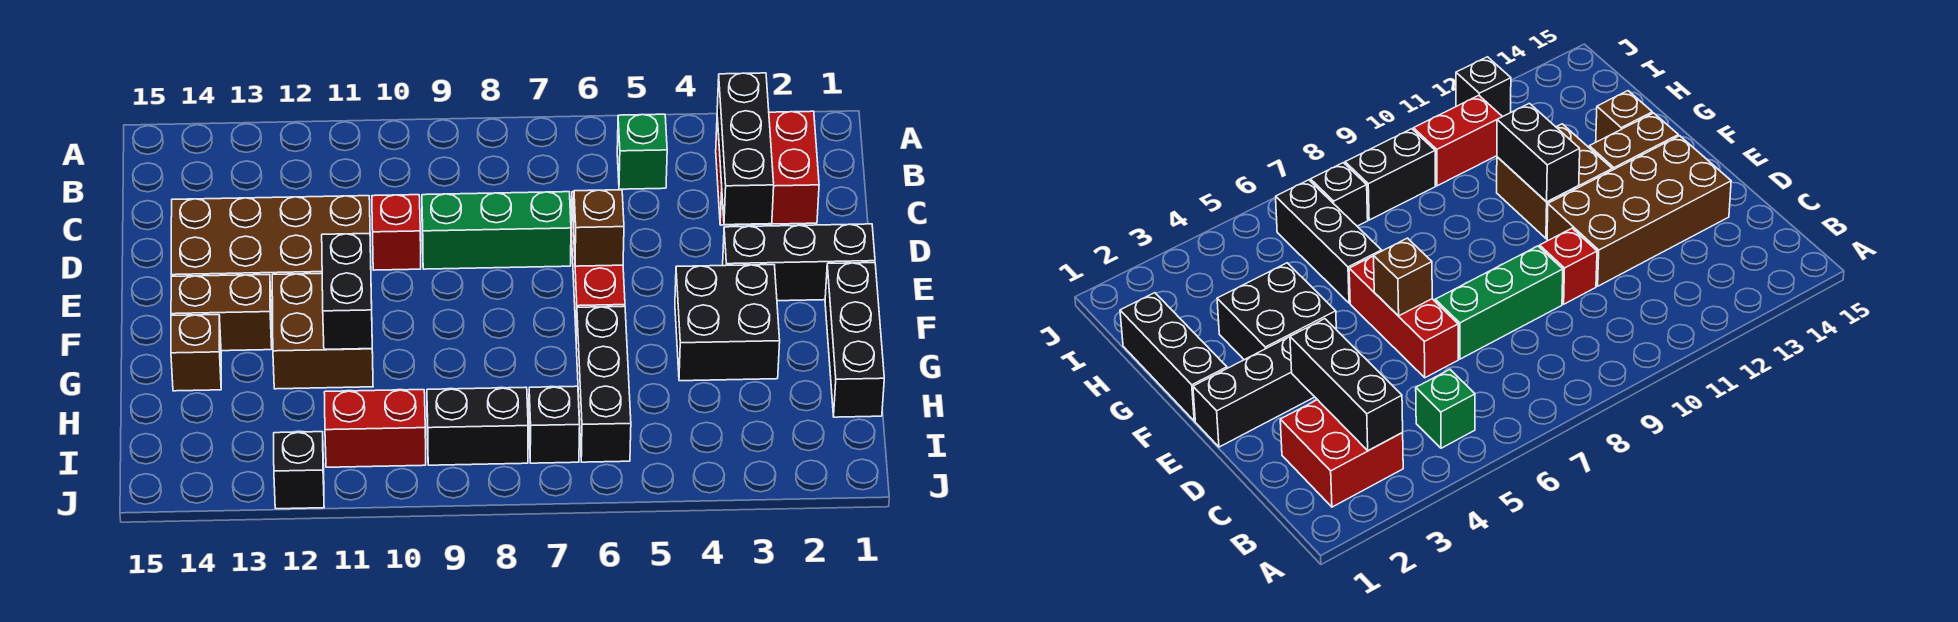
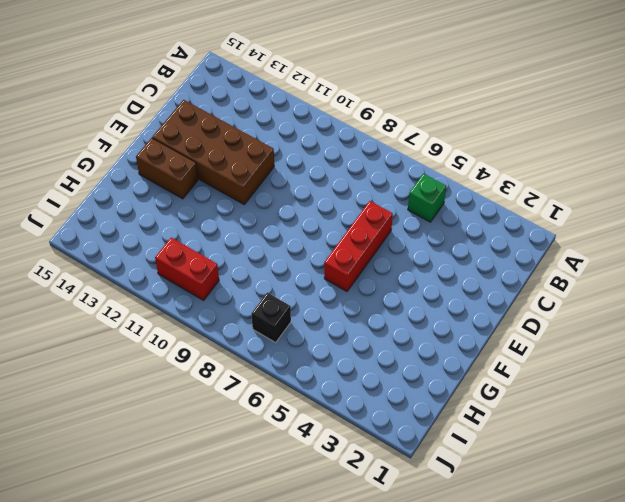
none -> red brick B2:C3 level 1
none -> green brick D7:D9 level 1
none -> red brick D10 level 1

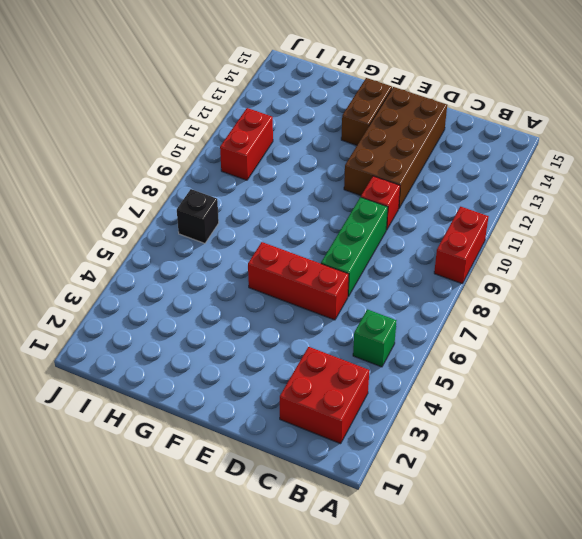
red brick A9:A10 level 1 -> none
none -> black brick E1:E3 level 1
none -> black brick F1:H1 level 1
none -> black brick F3:G4 level 1

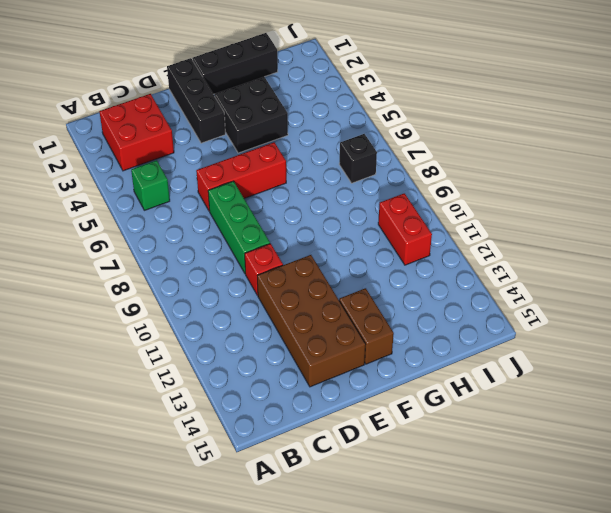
none -> brown brick F11:G12 level 1
none -> black brick G6:I6 level 1
none -> brown brick G14 level 1

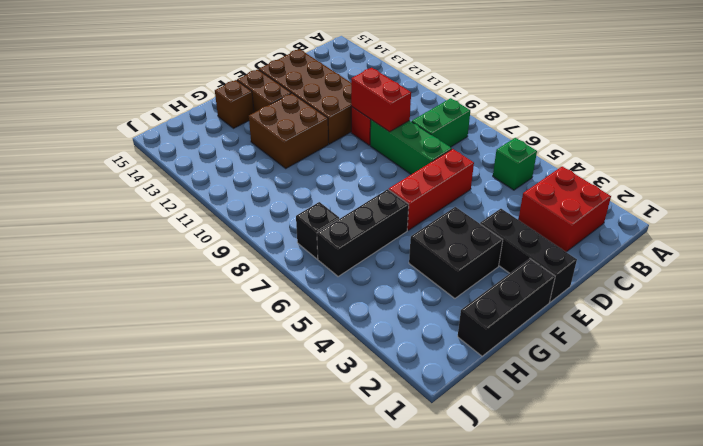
green brick B8:C8 level 1 -> none
red brick D9:D10 level 2 -> red brick I10:I11 level 1
none -> black brick I8:I9 level 1
none -> black brick J12 level 1
none -> black brick B3:D3 level 2

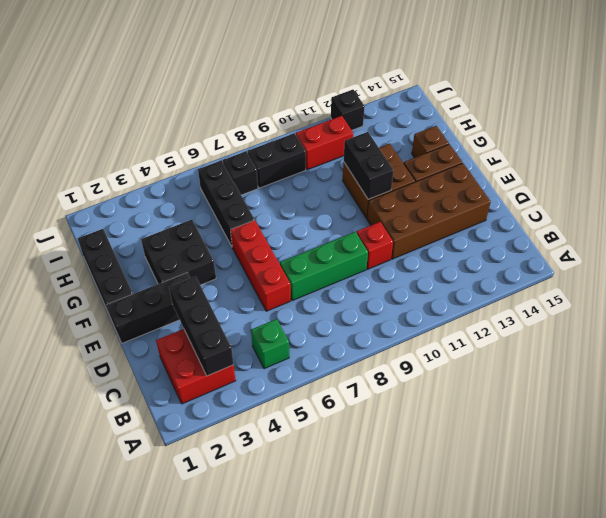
none -> brown brick E6 level 2

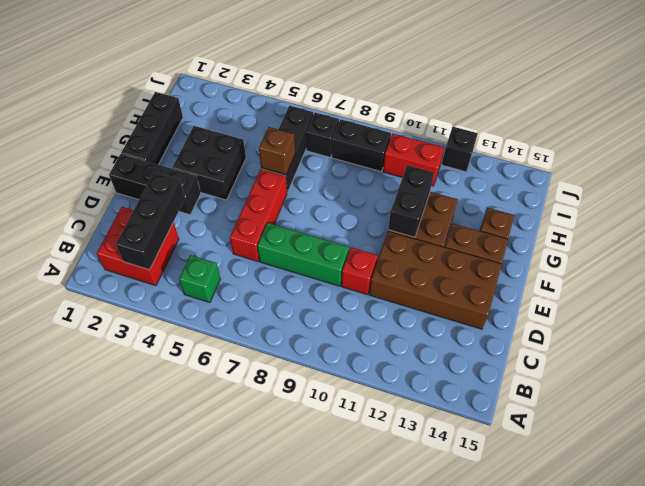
brown brick G6 level 2 -> brown brick E6 level 2

